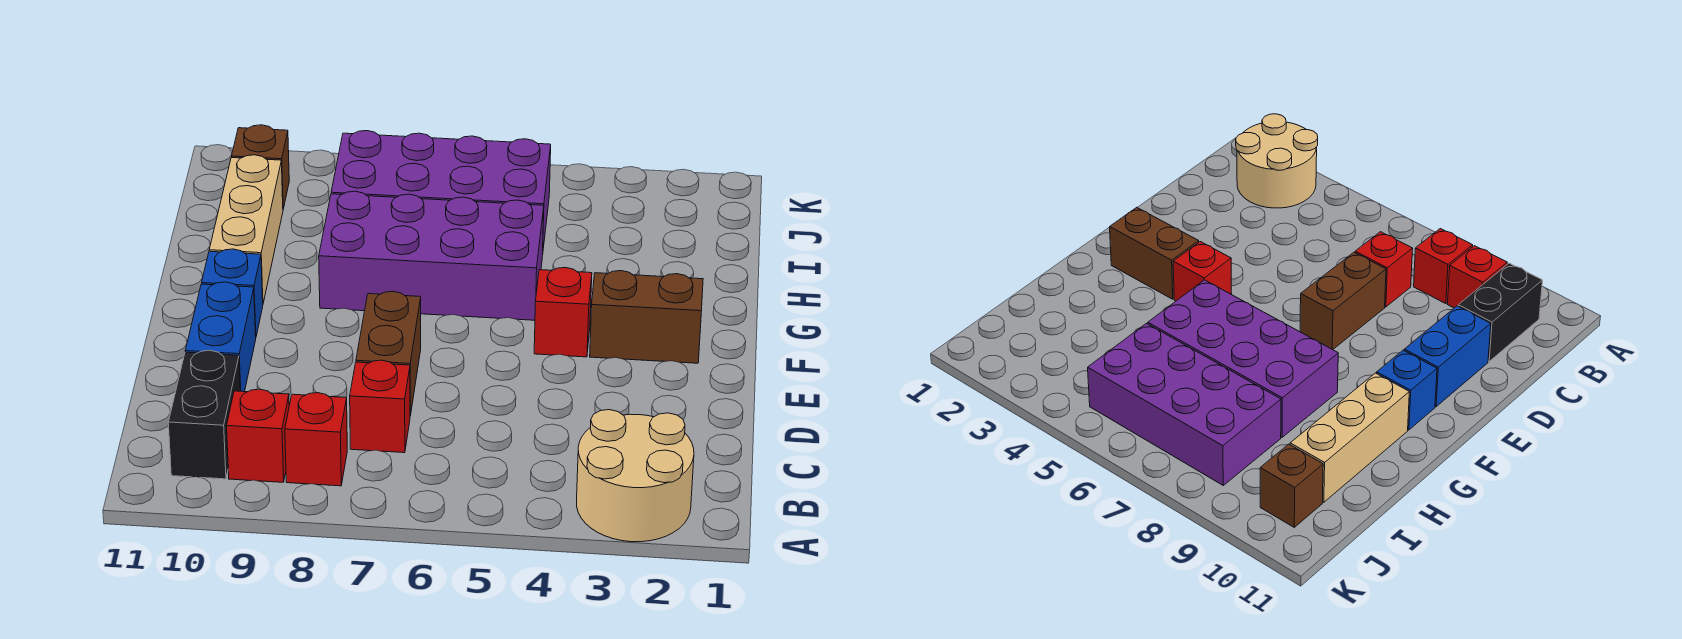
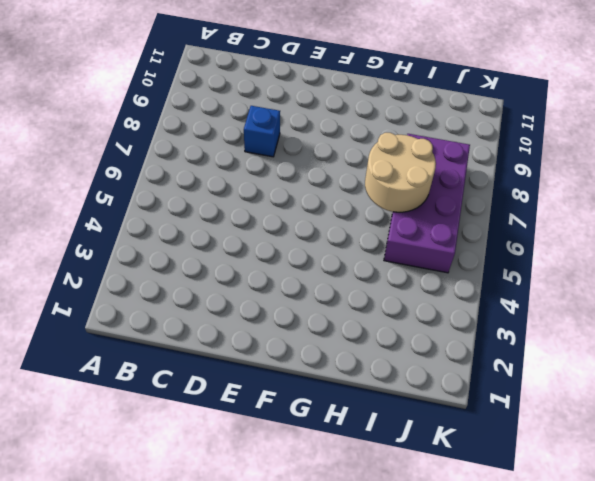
blue brick D8 level 1 -> blue brick F10 level 1
tan round brick H6:I7 level 2 -> tan round brick A2:B3 level 1
none -> red brick B8 level 1
none -> red brick B9 level 1
none -> black brick B10:C10 level 1

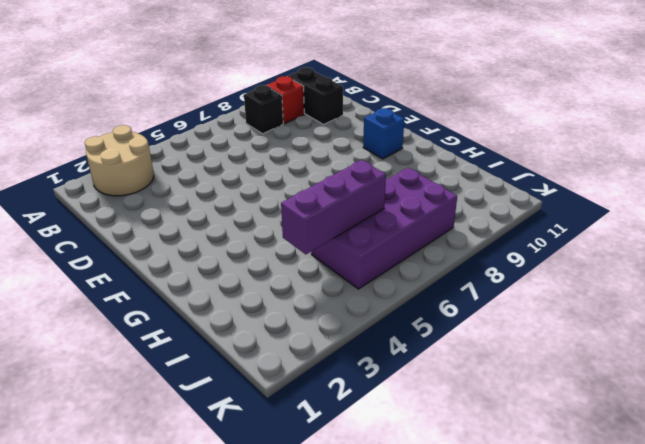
black brick B8 level 1 -> red brick B8 level 1
purple brick I4:I6 level 2 -> none
none -> red brick C7 level 1
none -> brown brick D7:E7 level 1
none -> blue brick D10:E10 level 1

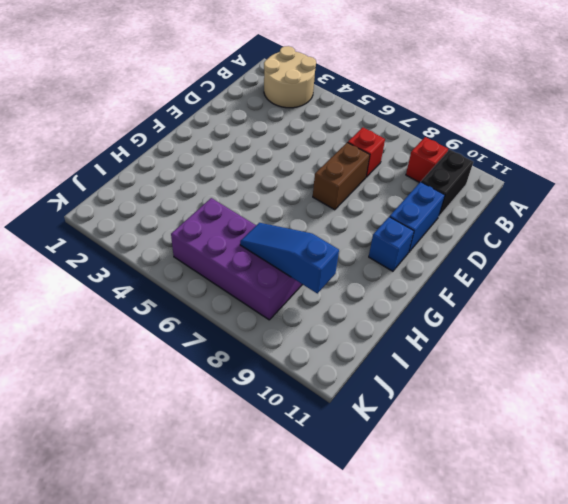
blue slope I7:I9 level 2 top 9 -> none
none -> red brick B8 level 1
none -> brown brick F2:F3 level 1
none -> red brick F4 level 1

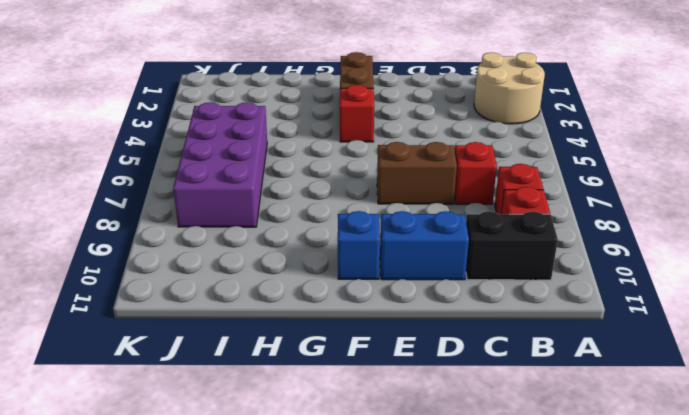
none -> purple brick G5:H8 level 1
none -> tan brick G10:I10 level 1
none -> brown brick J10 level 1

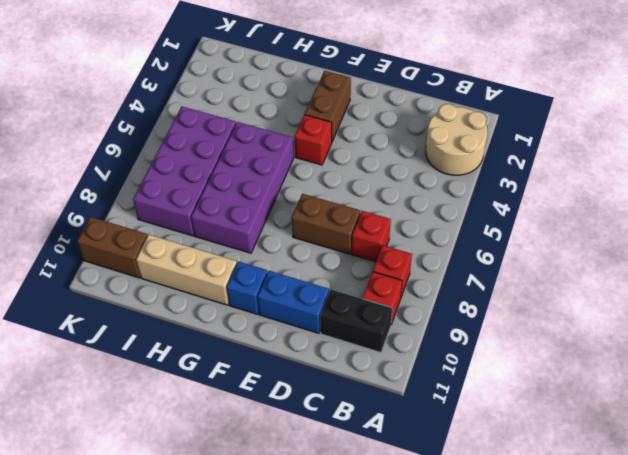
brown brick J10:K10 level 1 -> brown brick J10 level 1

